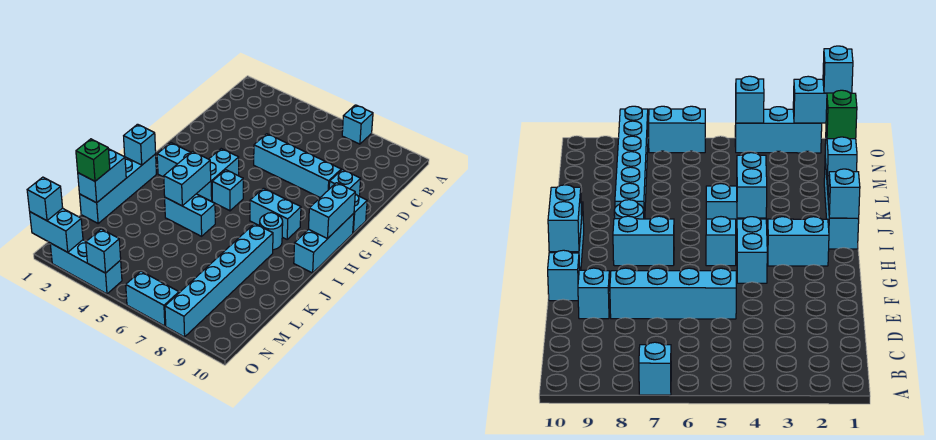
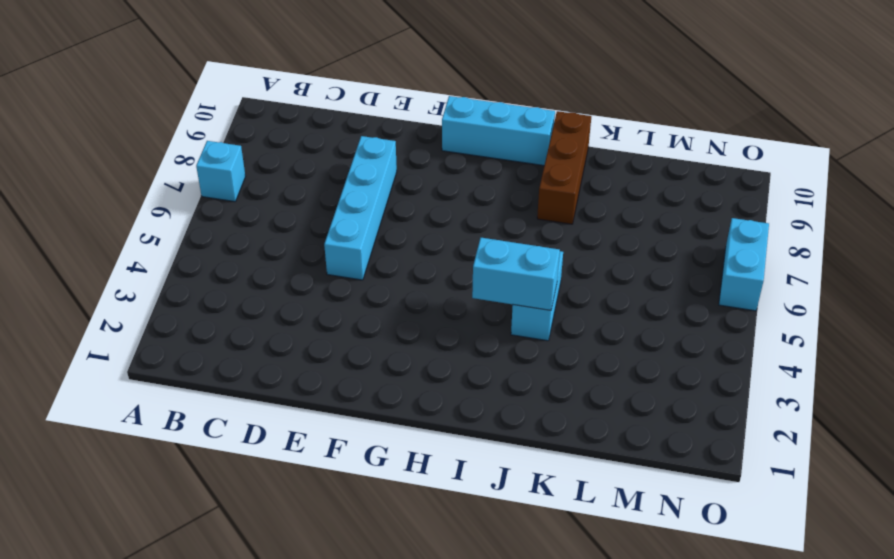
brown brick J8:J10 level 1 -> cyan brick J8:O8 level 1
none -> cyan brick E9 level 1
none -> cyan brick F10 level 1
none -> cyan brick G4:H4 level 1

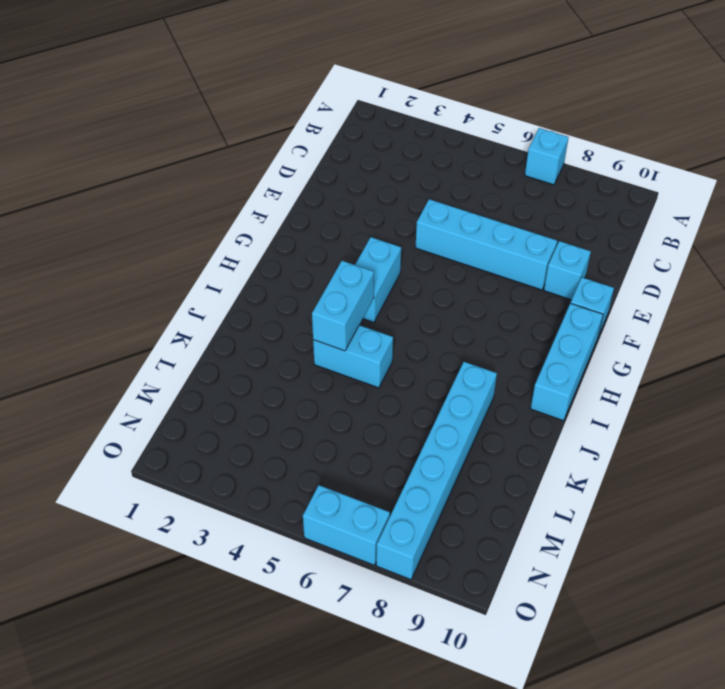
none -> cyan brick H2:H3 level 1
none -> cyan brick H5 level 1
none -> cyan brick H7:H8 level 1

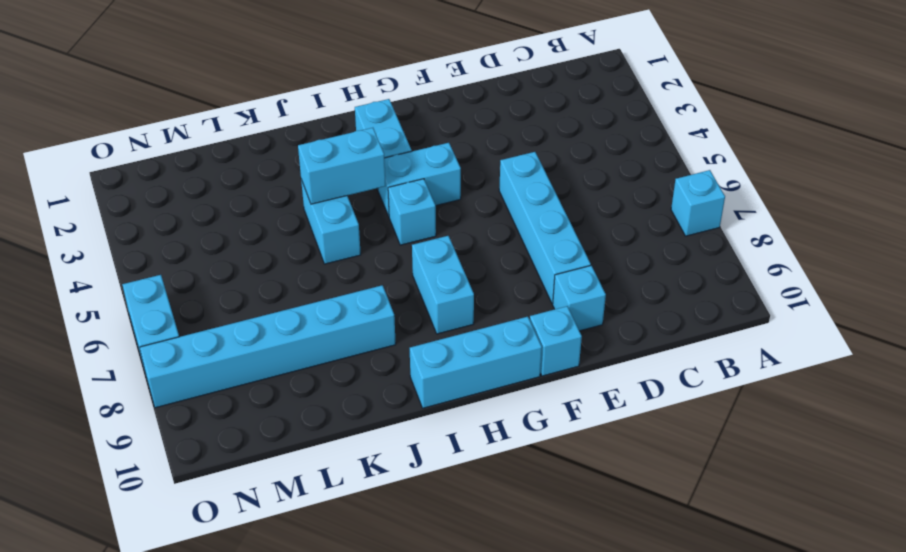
none -> cyan brick I1:L1 level 1
none -> cyan round brick I8 level 1
none -> cyan brick O2:O4 level 1

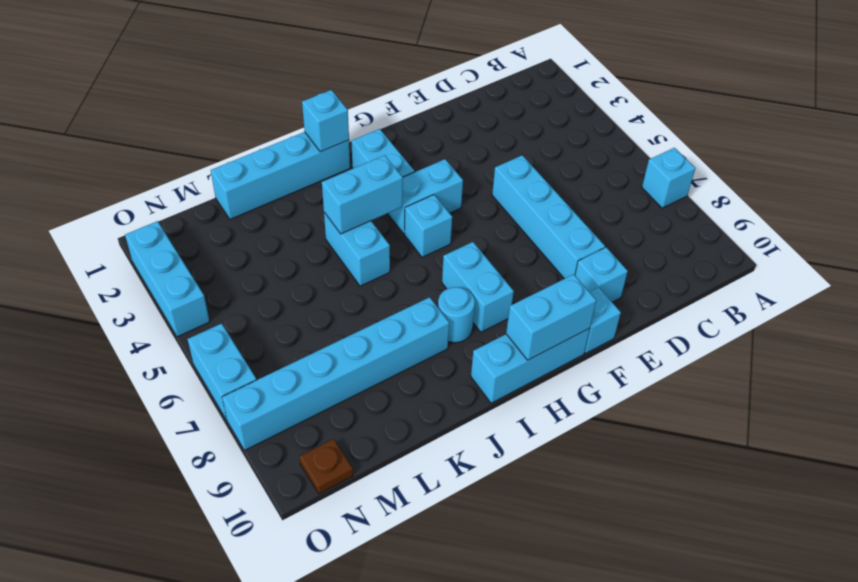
brown plate N10 level 1 -> none
none -> cyan brick K1:L1 level 2
none -> cyan brick O1:O2 level 2
none -> cyan brick O4 level 2

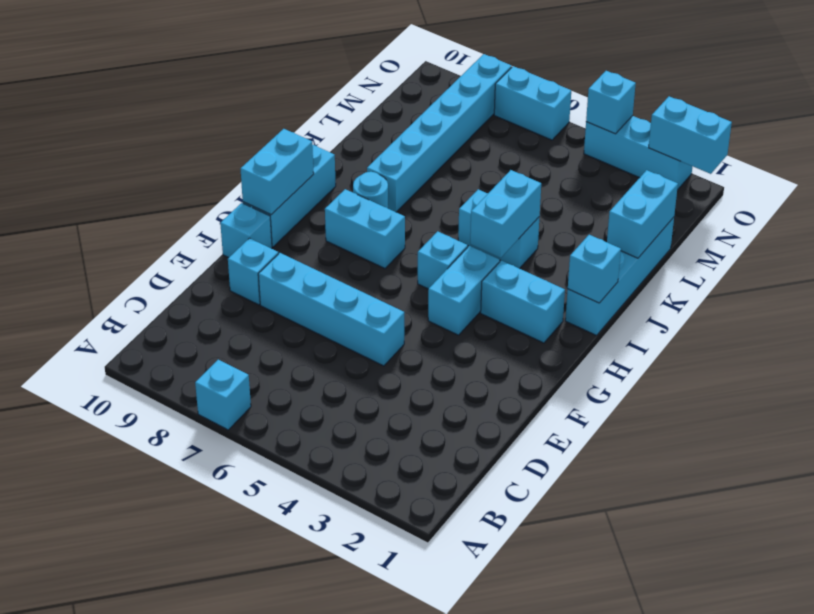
none -> green brick L1 level 3
none -> cyan brick O1 level 3

